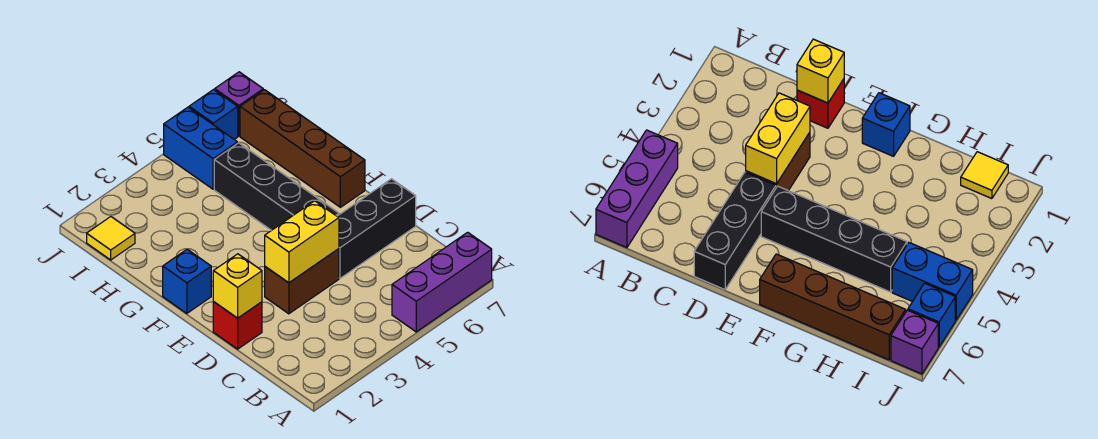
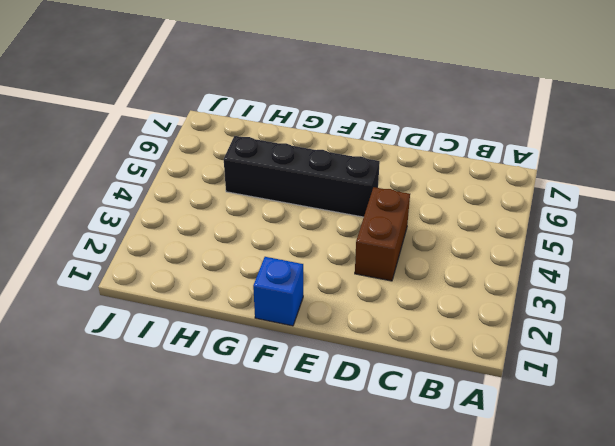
none -> purple brick A5:A7 level 1
none -> red brick D1 level 1
none -> black brick D5:D7 level 1

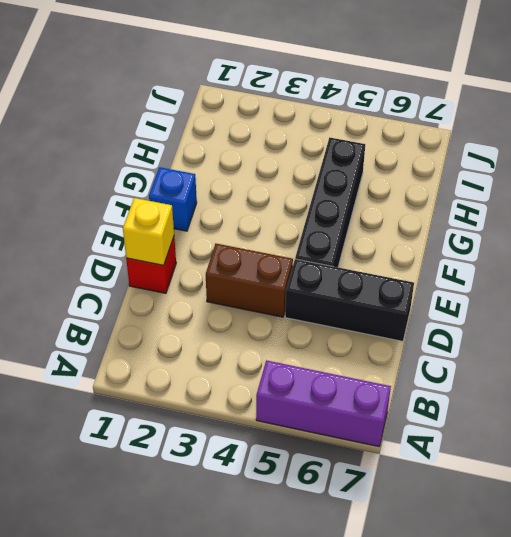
none -> brown brick F7:I7 level 1
none -> yellow tile I1 level 1
none -> blue brick I5:J5 level 1

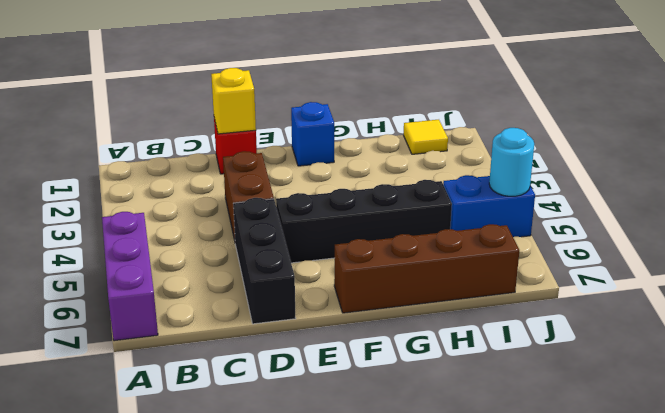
cyan round brick J5 level 2 -> none
none -> blue brick J6 level 1
none -> purple brick J7 level 1
none -> yellow brick D3:D4 level 2

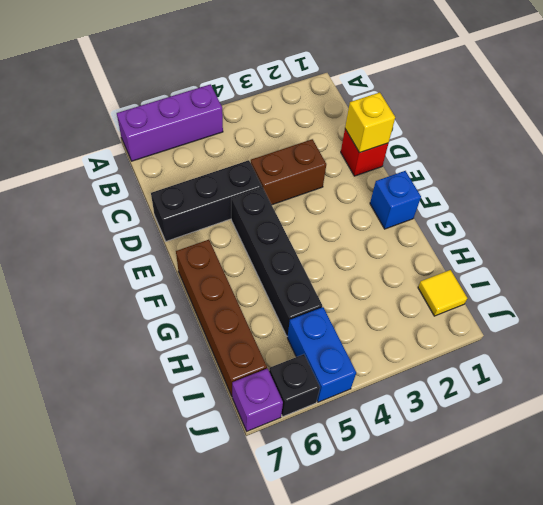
black brick J6 level 1 -> blue brick J6 level 1
none -> yellow brick D3:D4 level 2

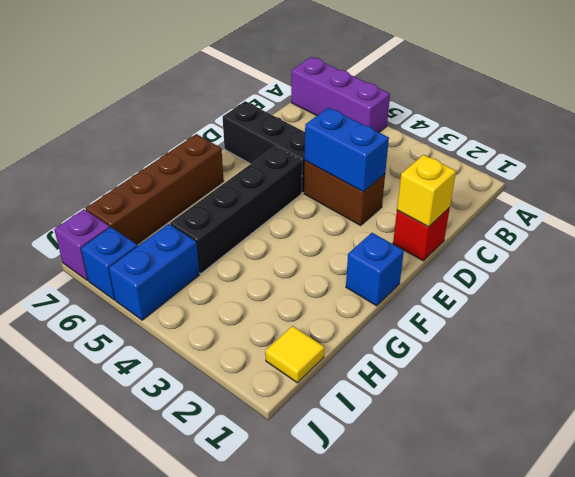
blue brick D3:D4 level 2 -> yellow brick D3:D4 level 2

